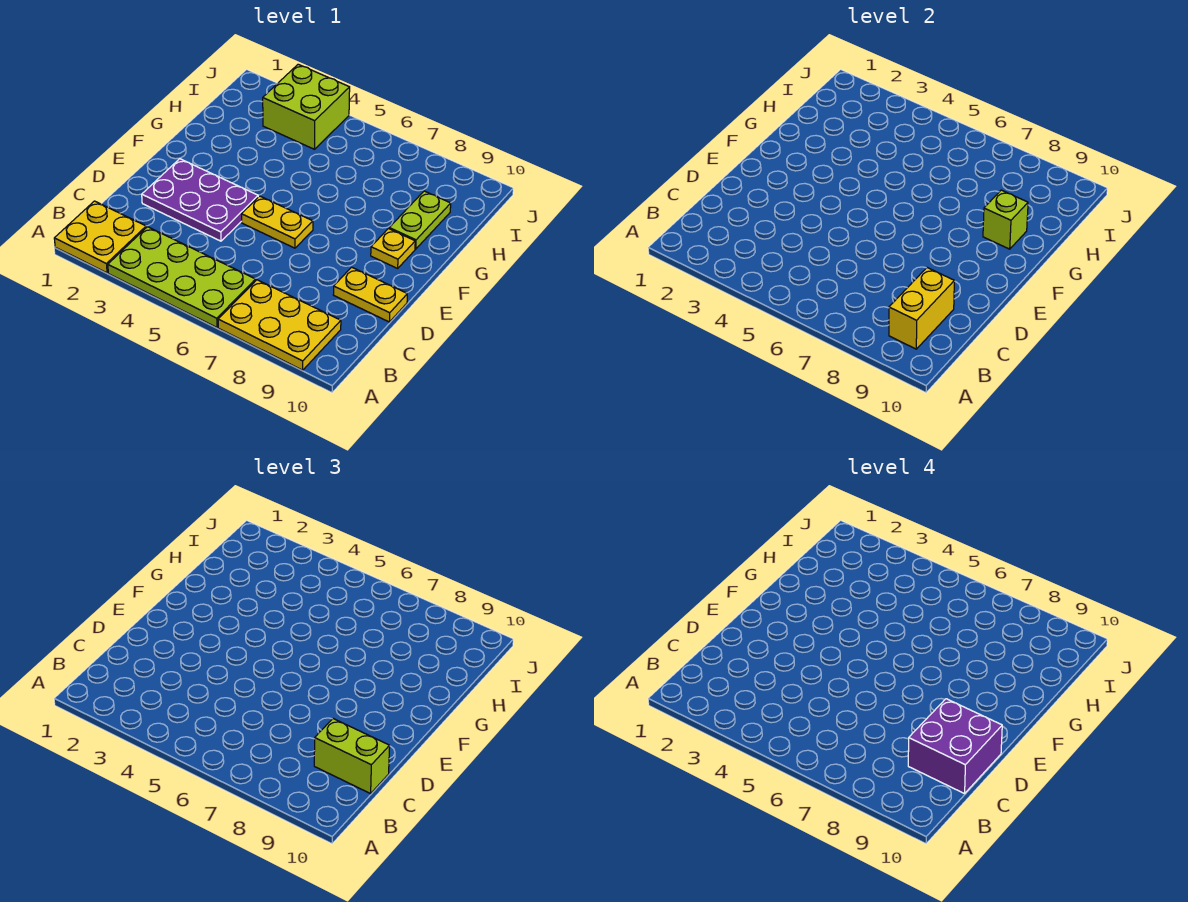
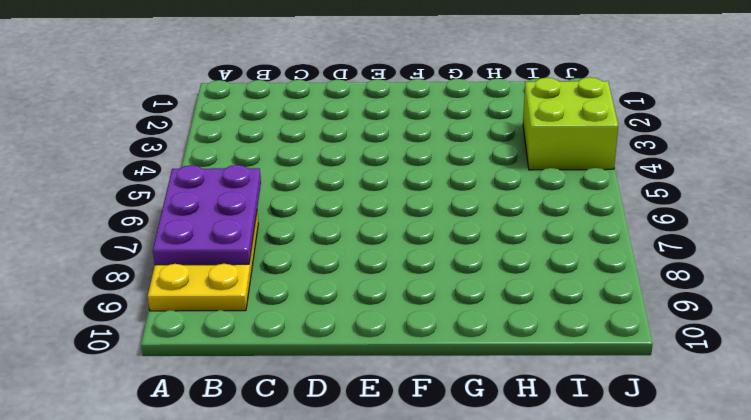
purple plate A6:B8 level 2 -> purple plate D2:E4 level 1
none -> yellow plate A1:B2 level 1
none -> lime plate A3:B6 level 1
none -> yellow plate D9:D10 level 1

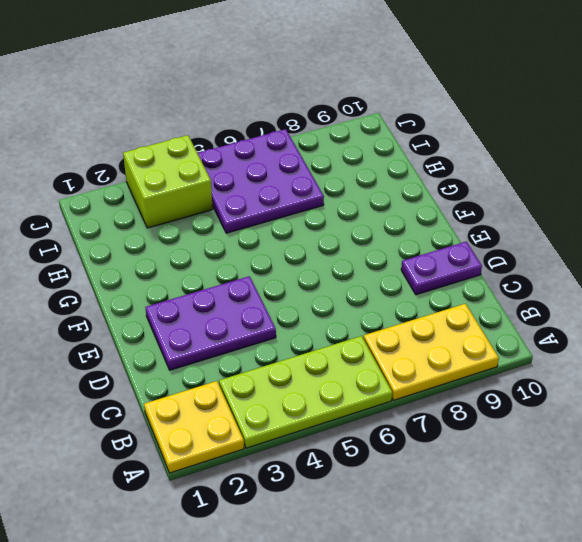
purple plate D9:D10 level 1 -> yellow plate D9:D10 level 1
purple plate H5:J7 level 1 -> none
none -> yellow plate E5:E6 level 1
none -> yellow plate F9 level 1
none -> lime plate G9:H9 level 1

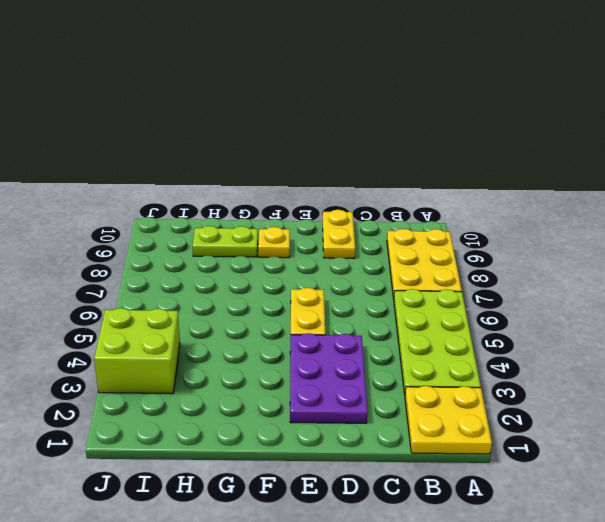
none -> yellow brick B9:C9 level 2
none -> lime brick G9 level 2
none -> lime brick C9:C10 level 3

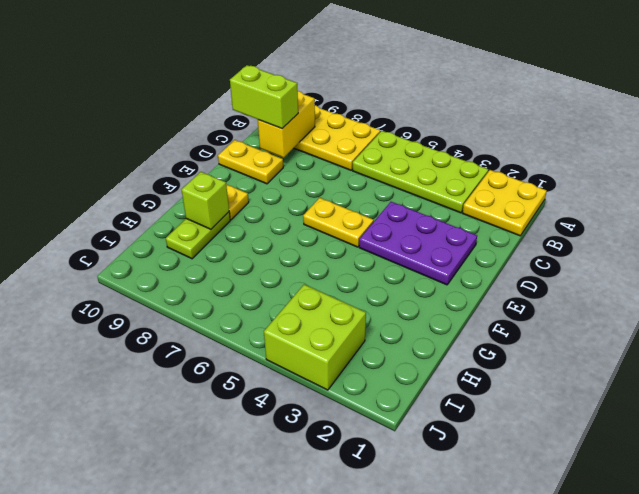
none -> purple brick C9:D10 level 4

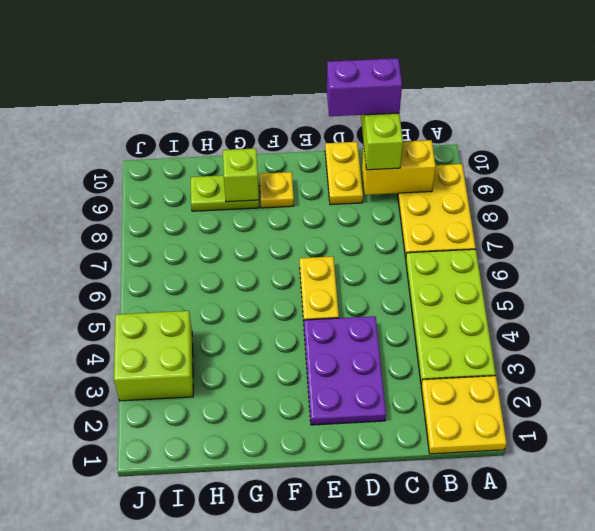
purple brick C10:D10 level 4 -> purple brick C9:D10 level 4

